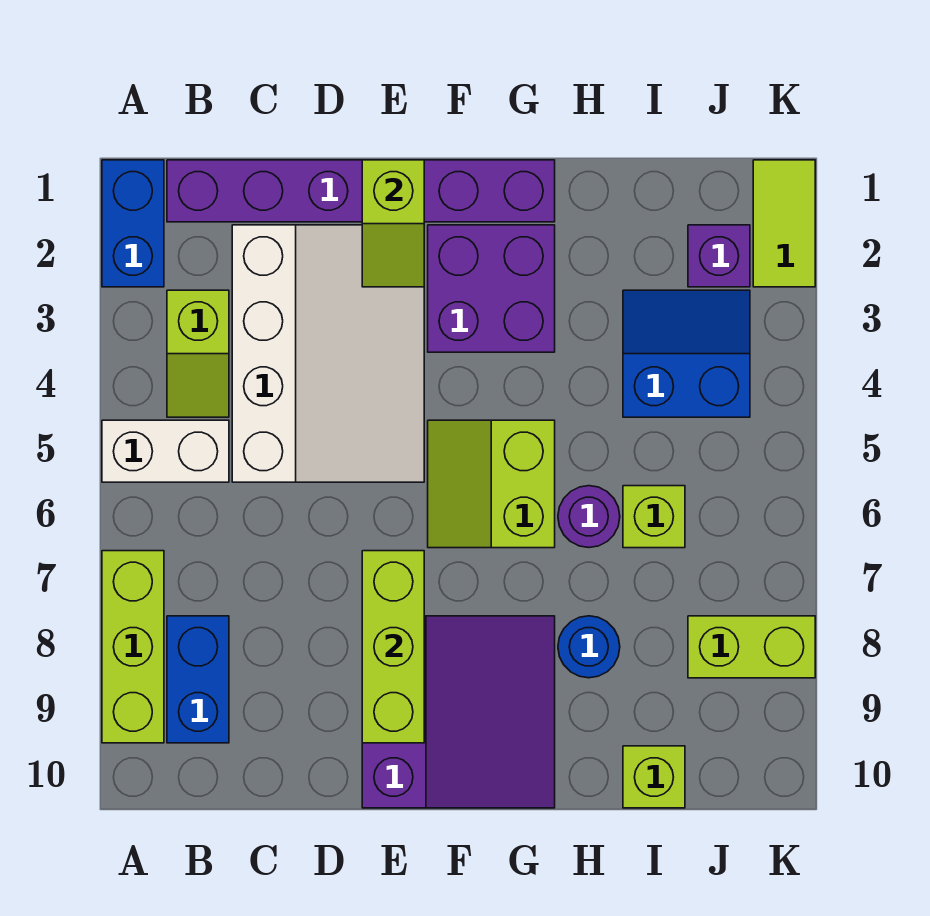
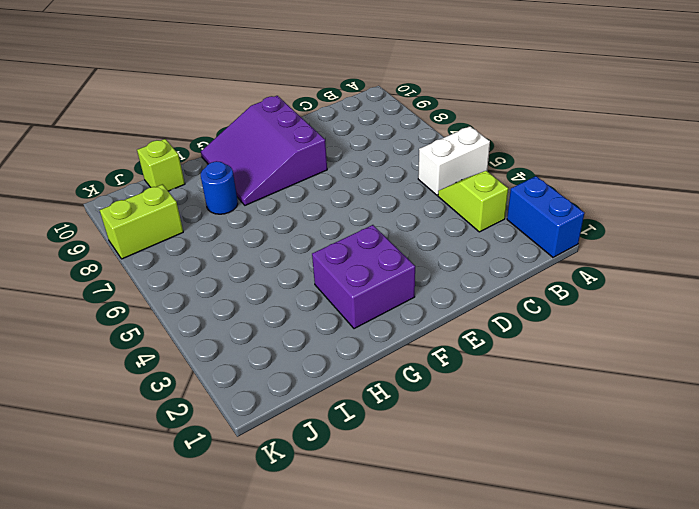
none -> lime brick A7:A9 level 1
none -> purple brick B1:G1 level 1
none -> blue brick B8:B9 level 1

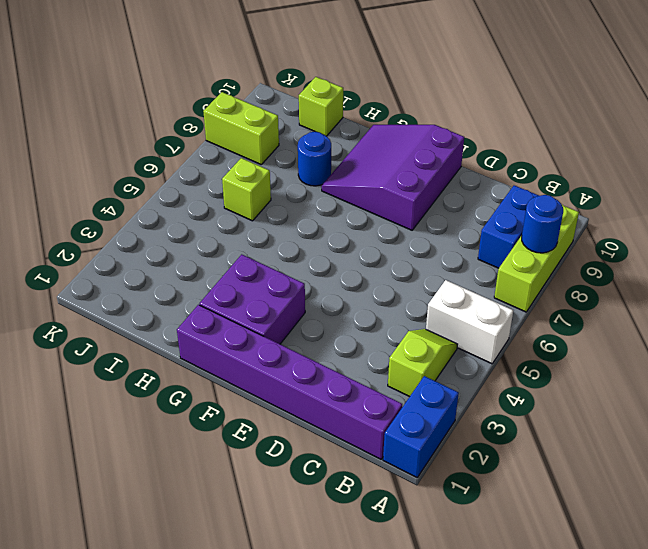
blue round brick A8 level 2 -> none
none -> white slope C2:E5 level 1 top C
none -> lime slope F5:G6 level 1 top G
none -> purple round brick H6 level 1

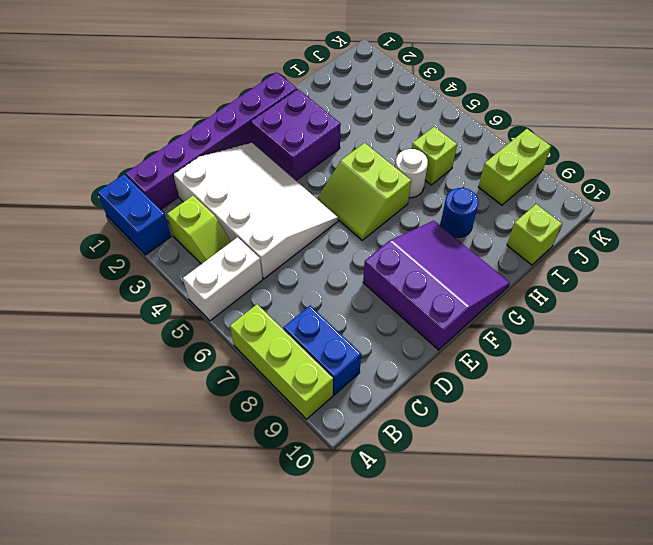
white round brick H6 level 1 -> purple round brick H6 level 1
none -> blue slope I3:J4 level 1 top 4
none -> purple brick J2 level 1
none -> lime tile K1:K2 level 1

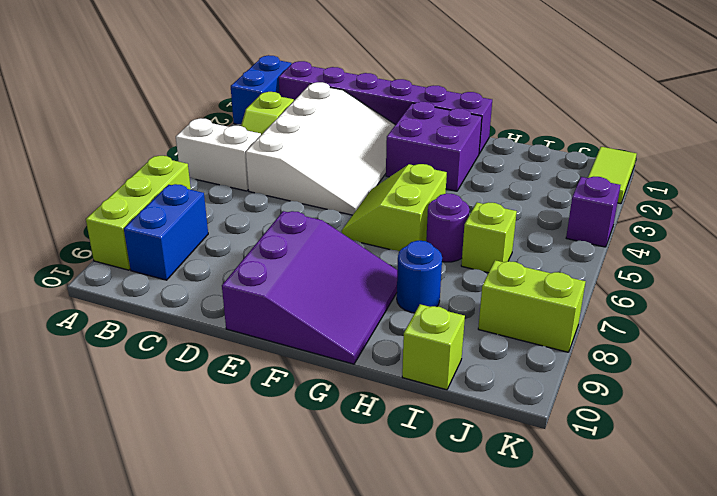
purple brick K4 level 1 -> purple brick J2 level 1
none -> blue slope I3:J4 level 1 top 4
none -> lime slope E1:E2 level 2 top 1
none -> lime brick E7:E9 level 2

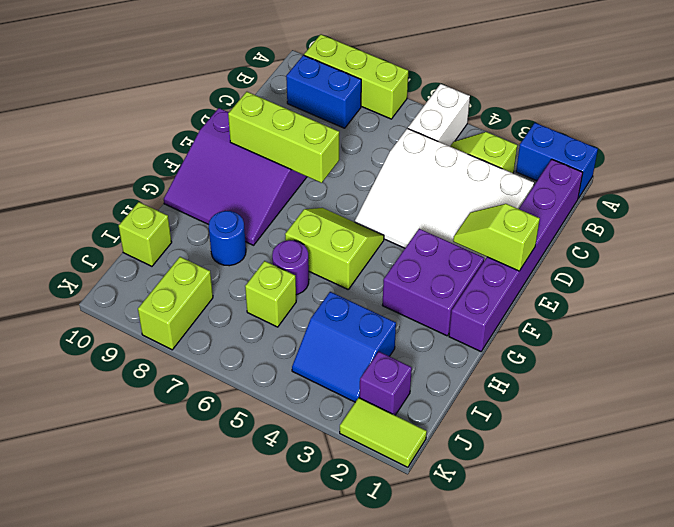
blue slope I3:J4 level 1 top I -> blue slope I3:J4 level 1 top 4

